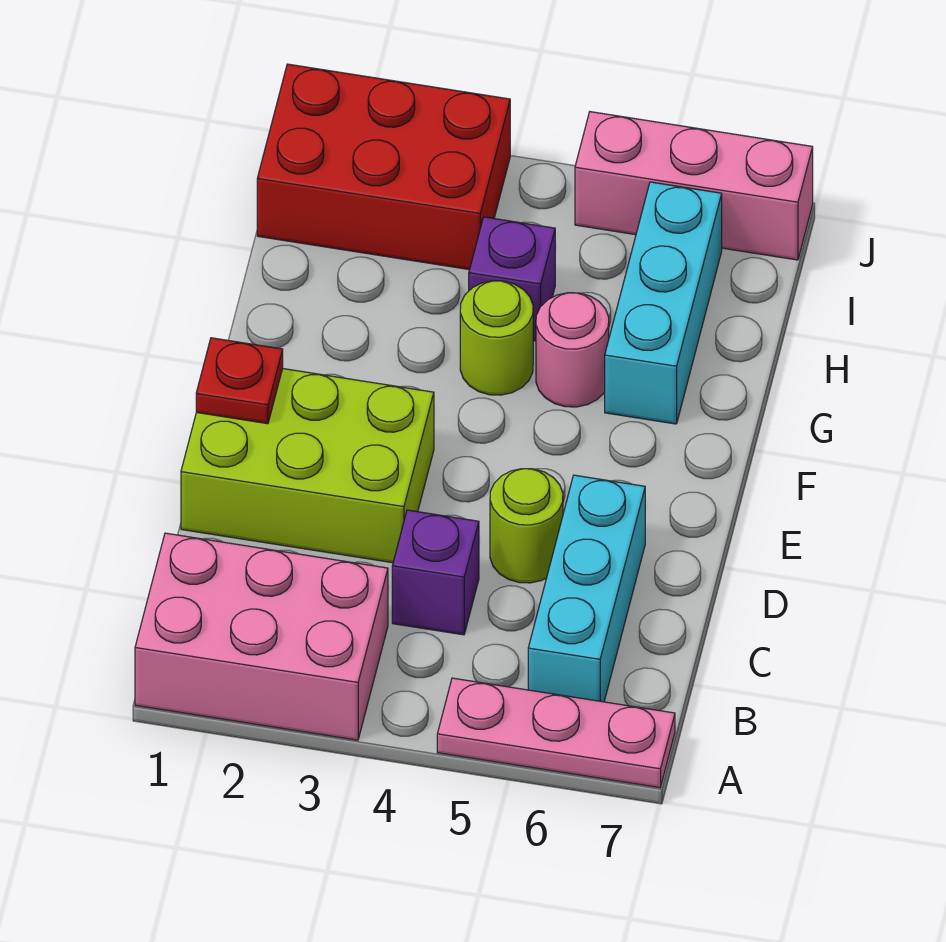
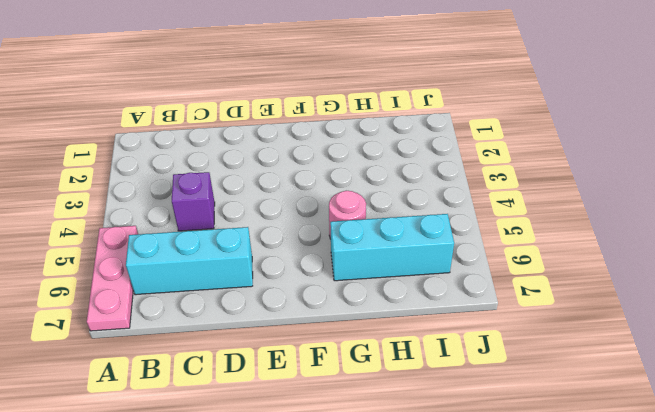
none -> pink brick A1:B3 level 1
none -> lime brick D1:E3 level 1
none -> lime round brick D5 level 1

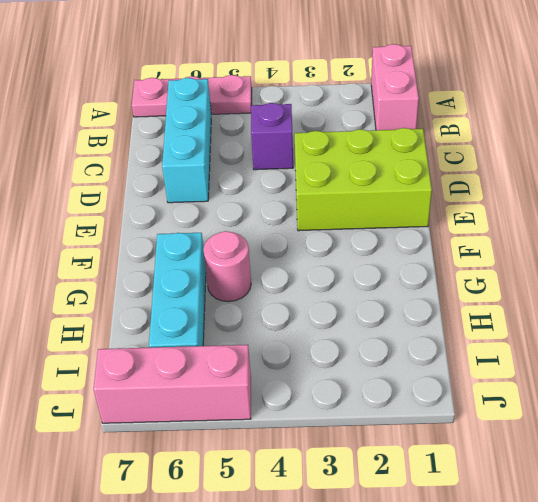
pink brick A1:B1 level 1 -> pink brick A1:B3 level 1
none -> lime round brick D5 level 1
none -> lime round brick G4 level 1
none -> purple brick H4 level 1

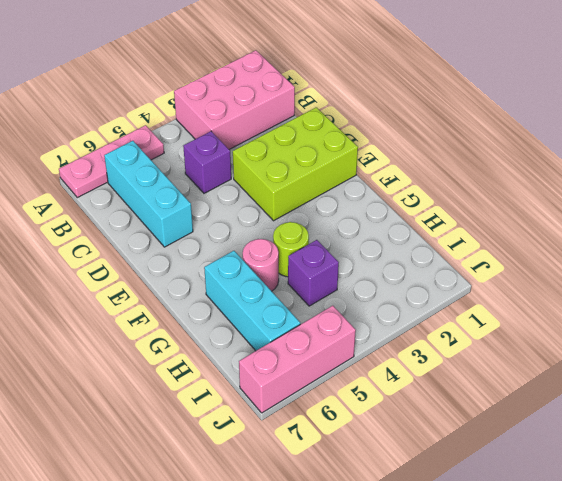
none -> lime round brick D5 level 1
none -> red brick I1:J3 level 1
none -> red plate E1 level 2

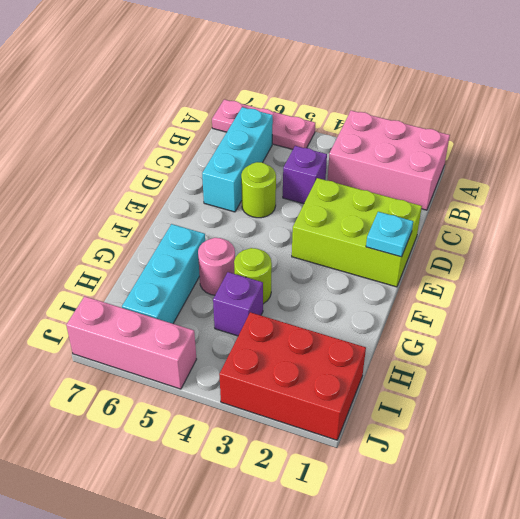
cyan plate E1 level 2 -> red plate E1 level 2

